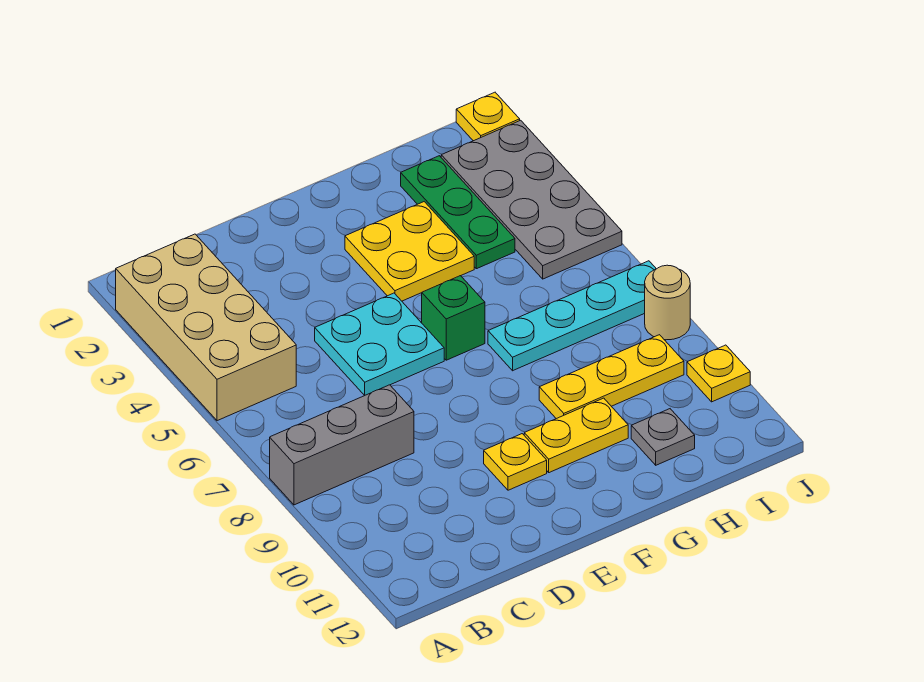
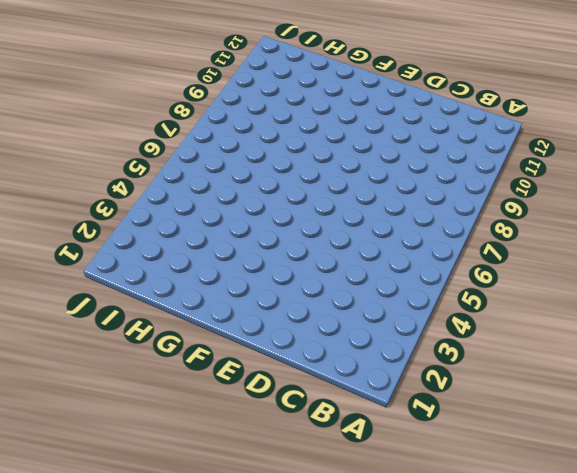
none -> tan brick A2:B5 level 1
none -> grey brick A8:C8 level 1
none -> cyan plate D5:E6 level 1

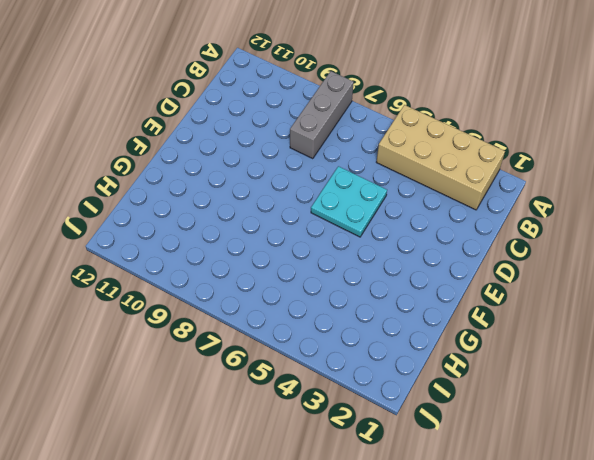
none -> yellow plate E10 level 1
none -> yellow plate F3:G4 level 1
none -> green brick F6 level 1

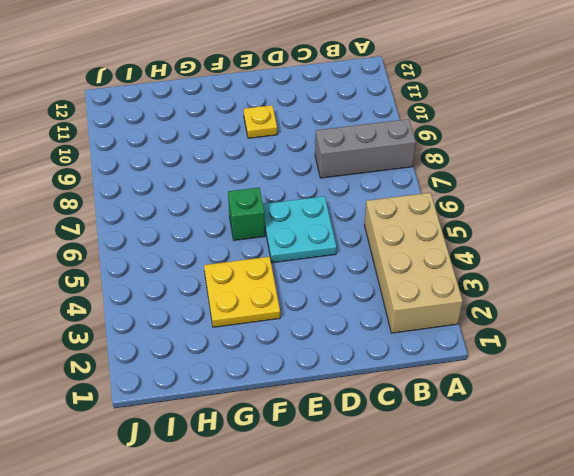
none -> yellow plate F10:G10 level 1
none -> cyan plate G7:J7 level 1
none -> yellow plate G9:I9 level 1

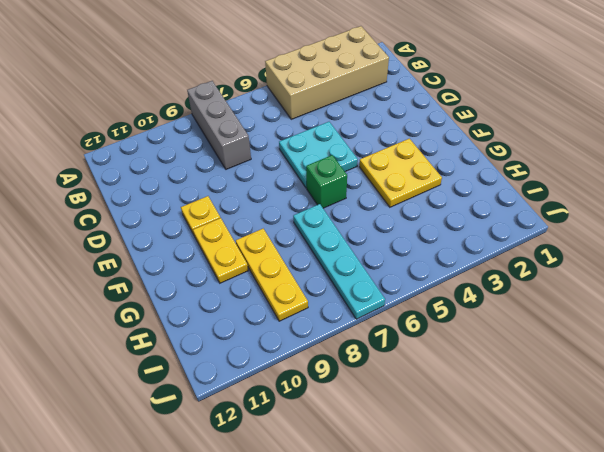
none -> green plate H2:H4 level 1
none -> grey plate H11 level 1
none -> grey plate I2:J5 level 1

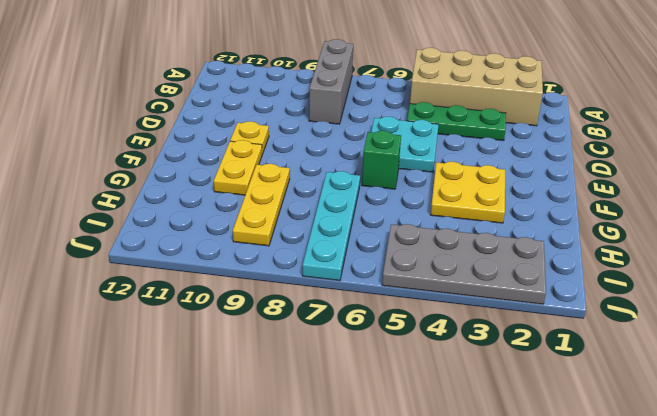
green plate C3:C5 level 1 -> green plate H2:H4 level 1
none -> grey plate H11 level 1
none -> yellow plate J1 level 1
none -> tan round brick J8 level 1

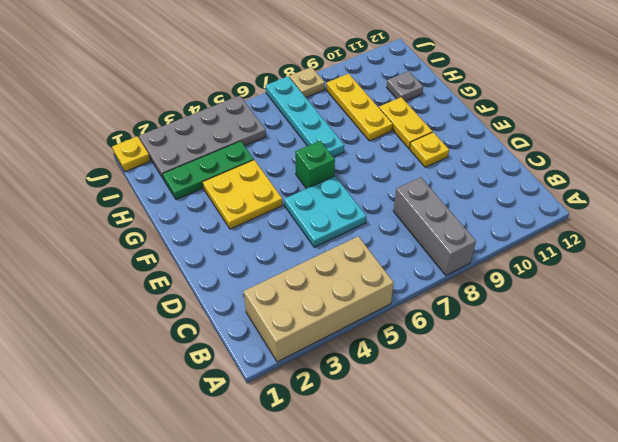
tan plate J8 level 1 -> tan round brick J8 level 1
none -> yellow plate J10 level 1

